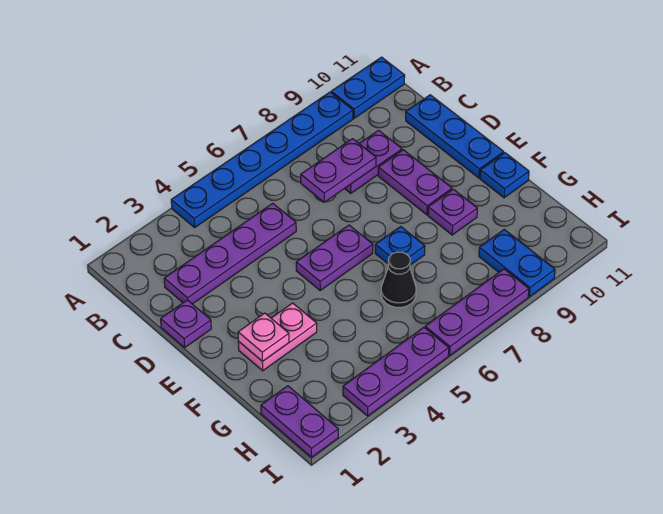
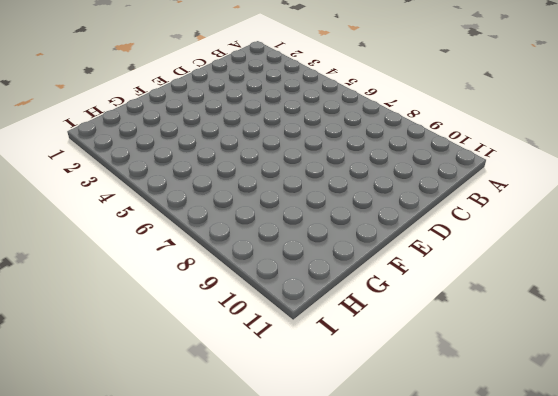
none -> blue plate A4:A9 level 1
none -> blue plate A10:A11 level 1
none -> purple plate C2:C5 level 1

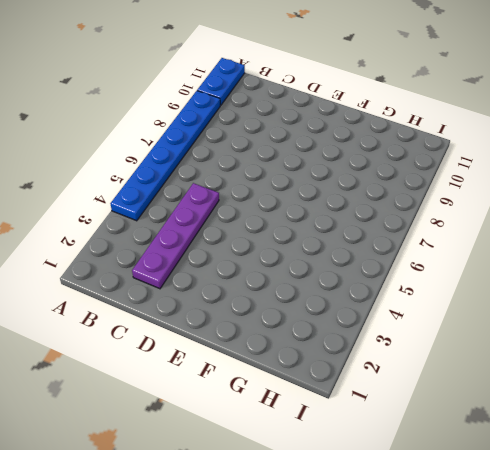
none -> purple plate C8:C9 level 1
none -> blue plate C11:E11 level 1
none -> purple plate D1 level 1

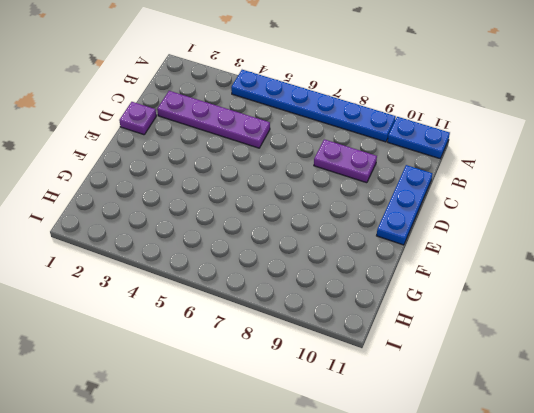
none -> purple plate D9:E9 level 1
none -> purple plate E5:E6 level 1
none -> pink plate F2:F3 level 1

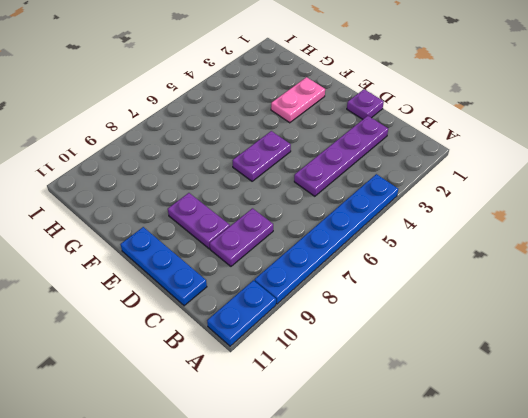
none -> blue plate F7 level 1
none -> purple plate F9 level 1
none -> blue plate F11 level 1

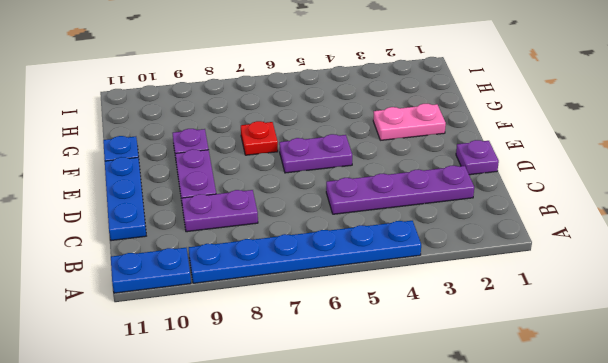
red plate F7 level 1 -> blue plate F7 level 1
none -> black cone G6 level 1
none -> purple plate H1:I1 level 1
none -> blue plate H9:I9 level 1

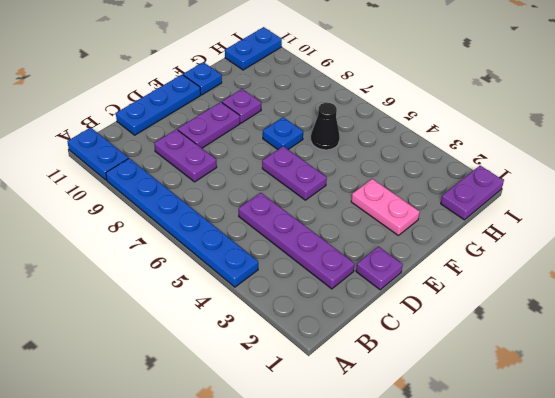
blue plate H11:I11 level 1 -> blue plate H9:I9 level 1
none -> purple plate I3:I5 level 1
none -> purple plate I6:I8 level 1
none -> purple plate C7:C8 level 2

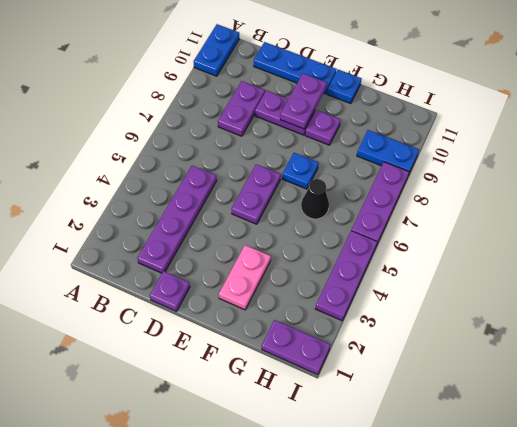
purple plate E9:E10 level 2 -> purple plate C7:C8 level 2
none -> blue plate A4:A9 level 1
none -> pink plate F2 level 2

